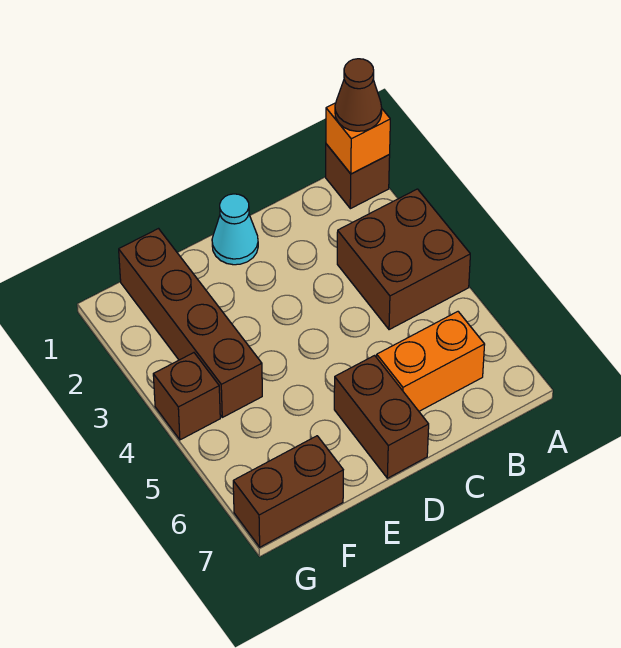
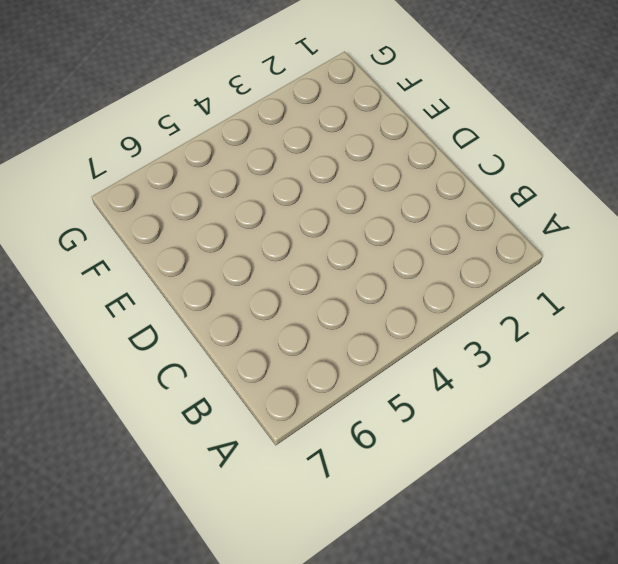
none -> brown brick A1 level 1
none -> brown brick A3:B4 level 1

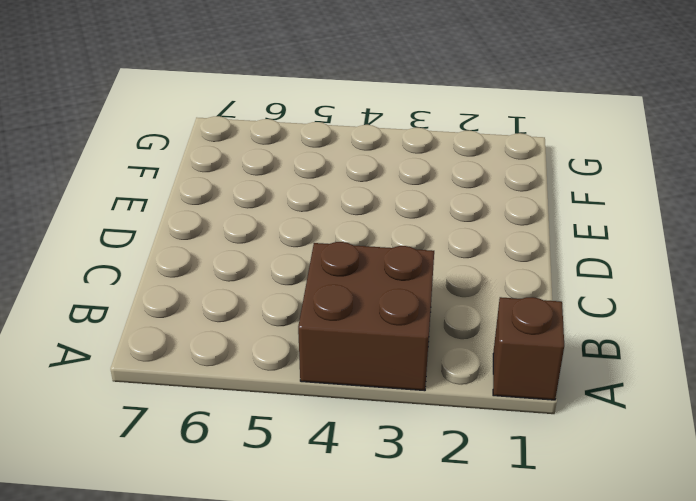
none -> orange brick B6:C6 level 1
none -> cyan cone D1 level 1

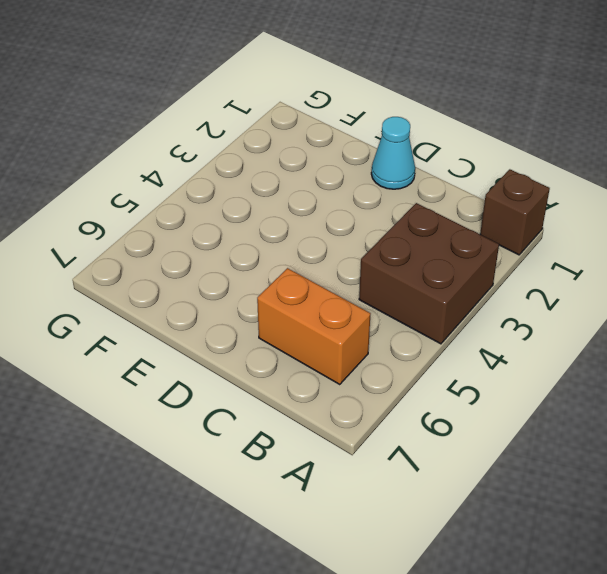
none -> brown brick D6:D7 level 1
none -> brown brick F1:F4 level 1

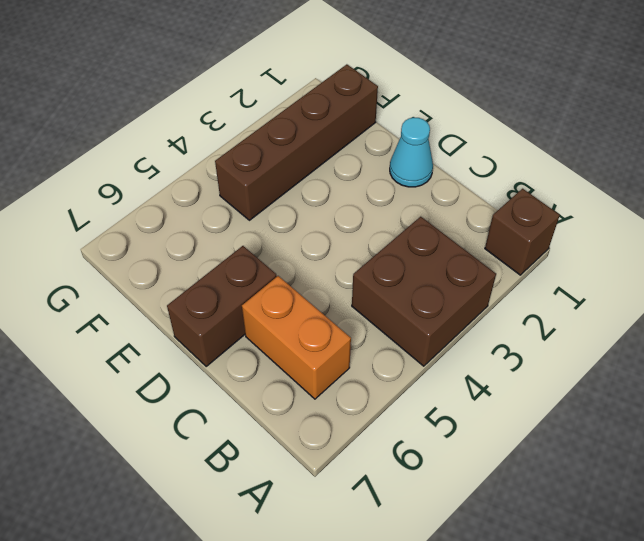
none -> brown brick F7:G7 level 1
none -> brown brick G4 level 1

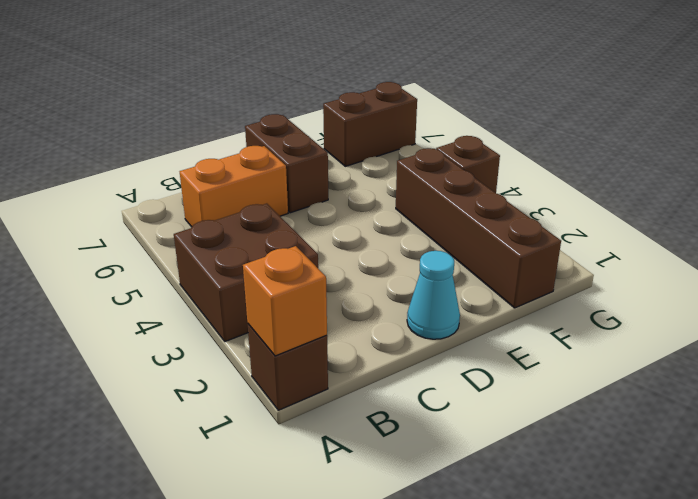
none -> brown cone A1 level 3

